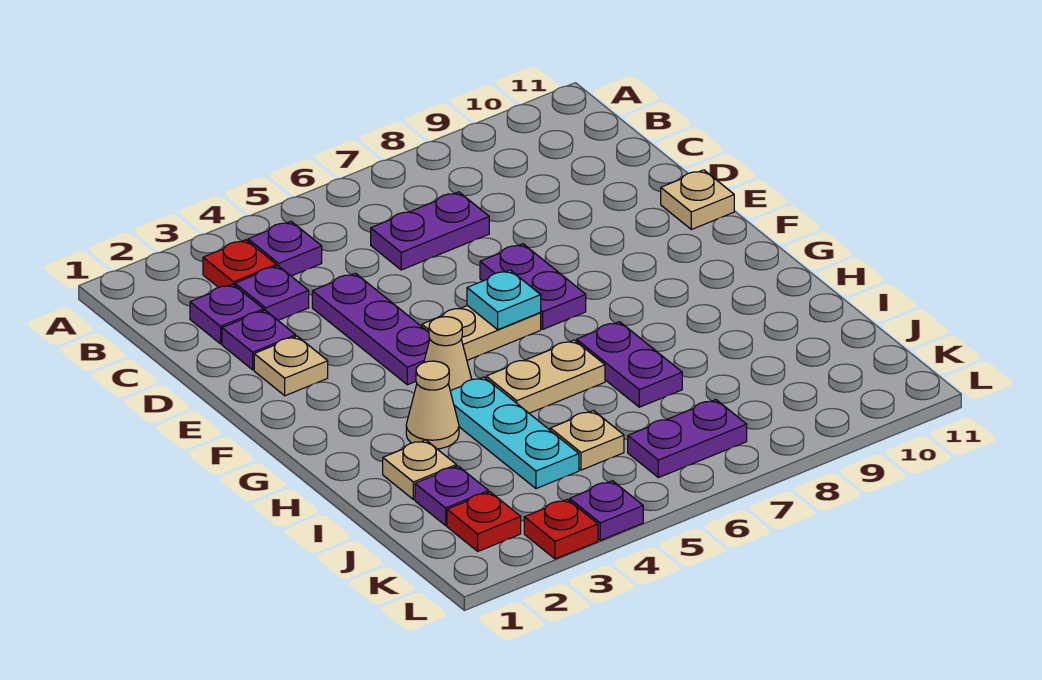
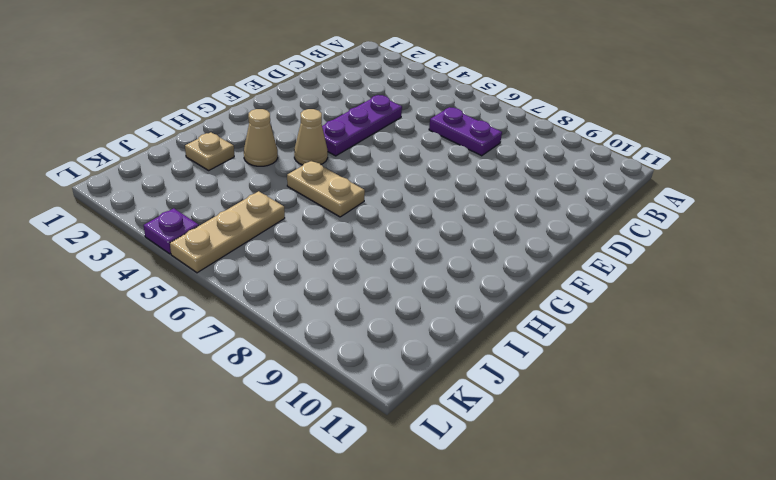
tan plate J5:L5 level 1 -> tan plate J5 level 1
none -> red plate B3 level 1
none -> purple plate B4 level 1
none -> purple plate C2 level 1

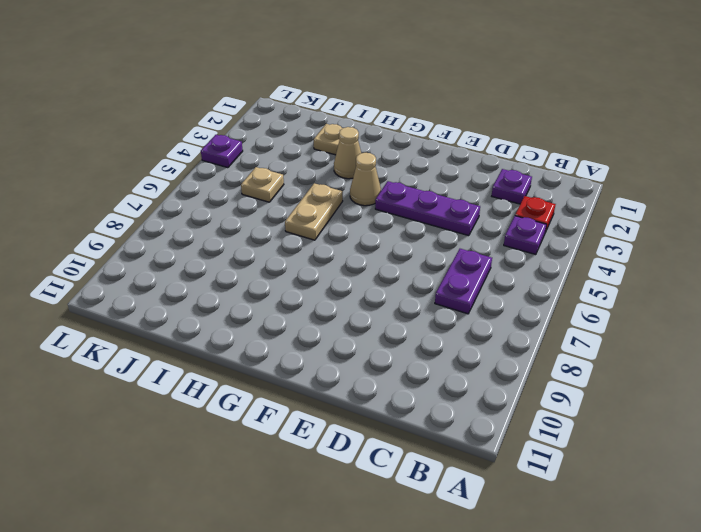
none -> purple plate C3 level 1
none -> purple plate D2 level 1
none -> tan plate E2 level 1

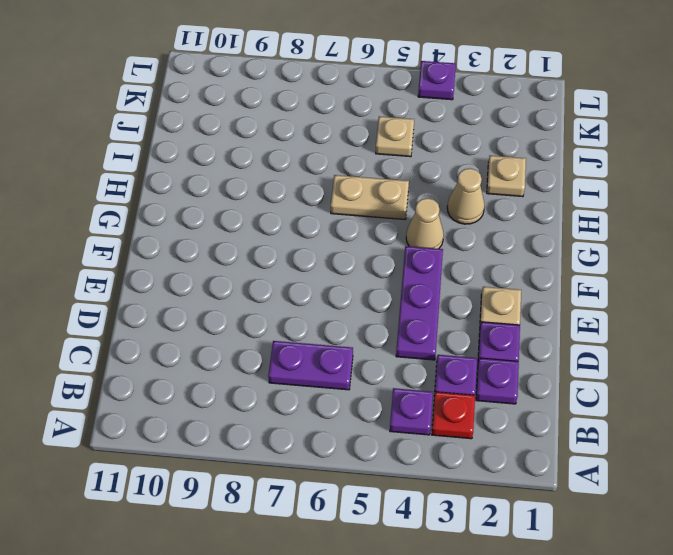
none -> purple plate E7:F7 level 1
none -> tan plate E11 level 1
none -> tan plate F5:F6 level 1

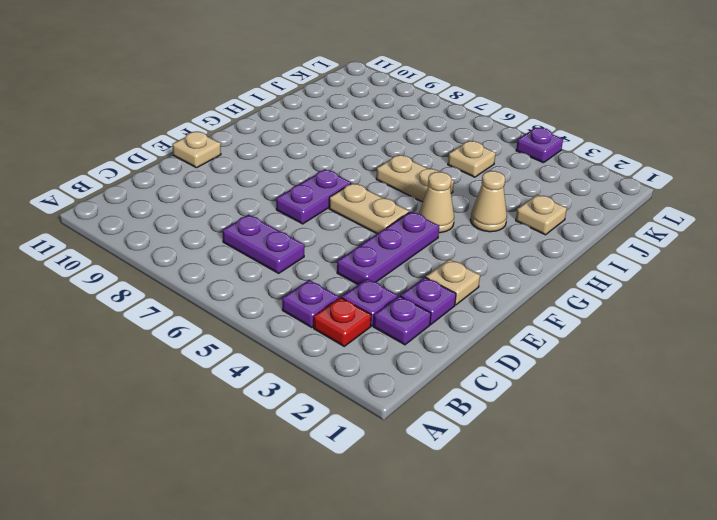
none -> cyan plate H4:J4 level 1
none -> purple plate H7:I7 level 1
none -> purple plate J2 level 1

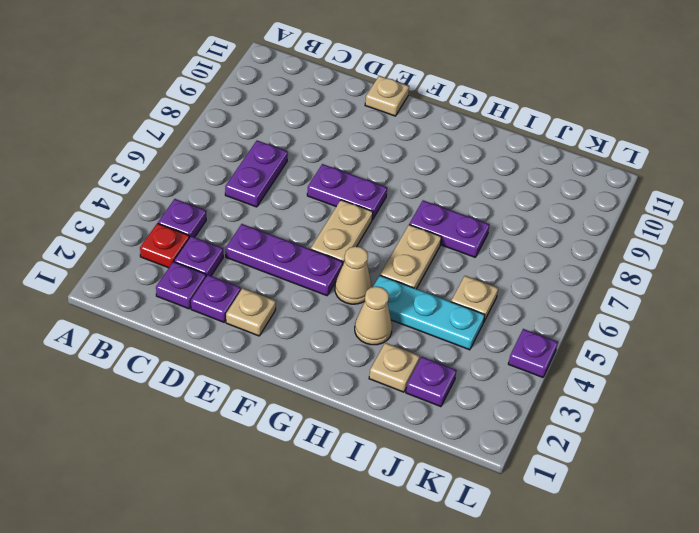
none -> red plate K2 level 1
none -> purple plate K6:K7 level 1
none -> red plate L3 level 1

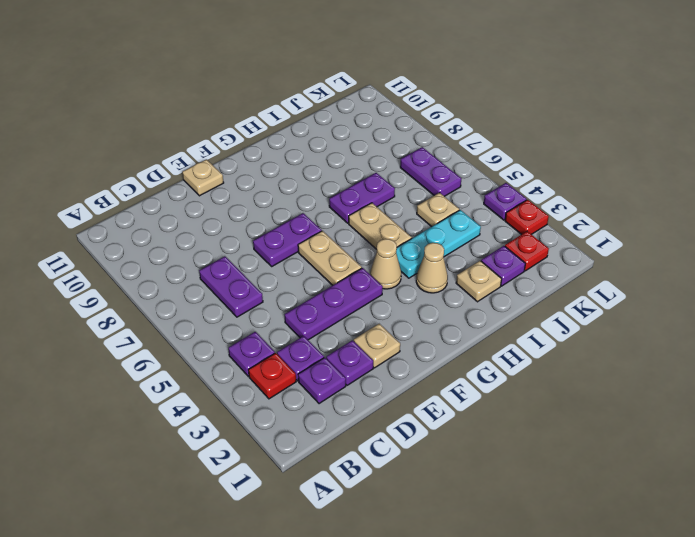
none -> cyan plate F6 level 2

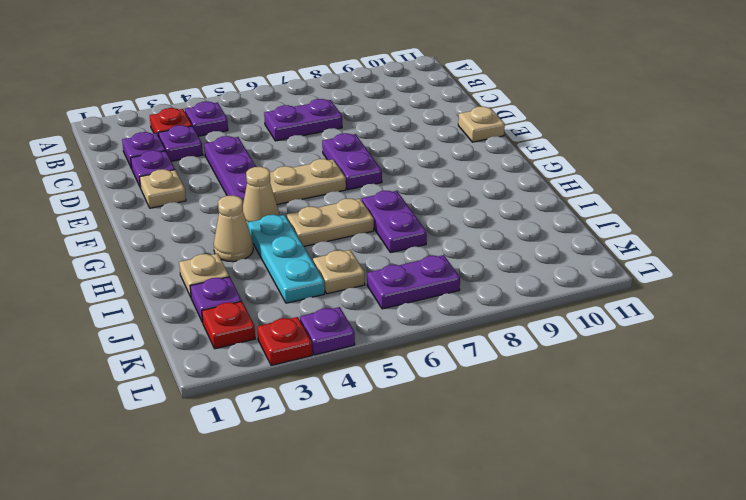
none -> cyan plate F6 level 2

